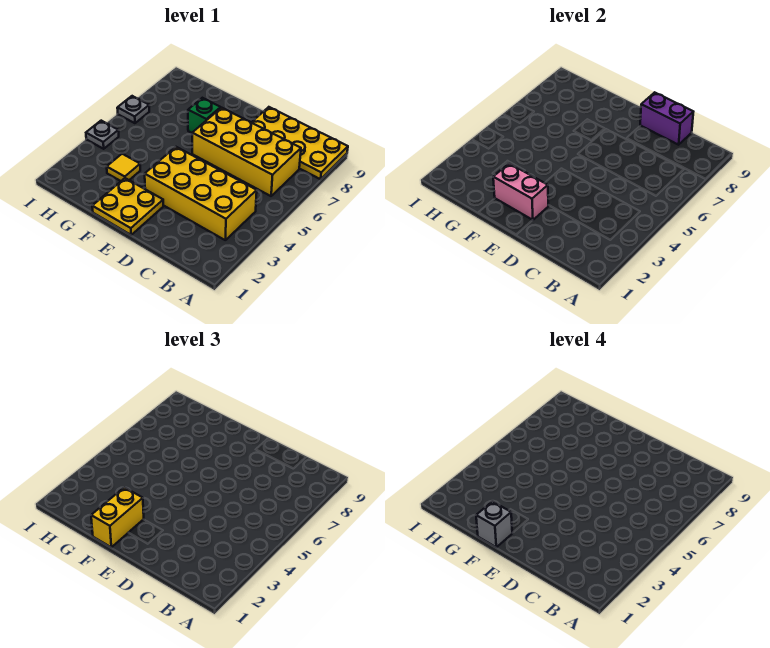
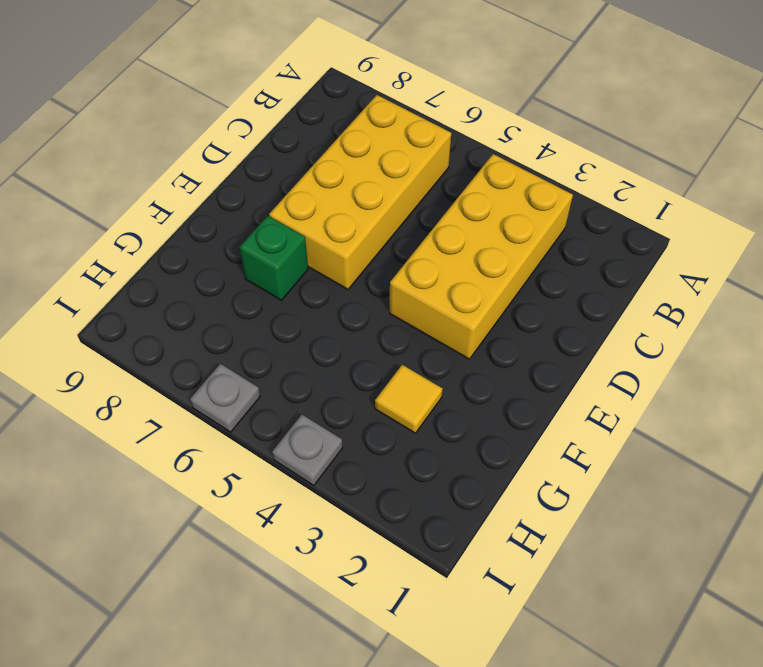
none -> yellow plate A8:D9 level 1
none -> yellow plate E1:F2 level 1
none -> purple brick C9:D9 level 2

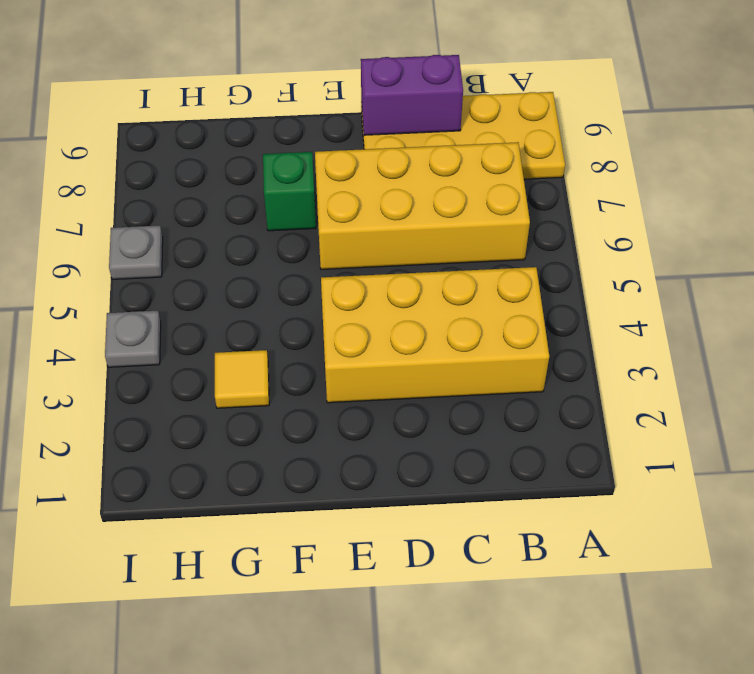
none -> yellow plate E1:F2 level 1
none -> pink brick E2:F2 level 2
none -> yellow brick F1:F2 level 3

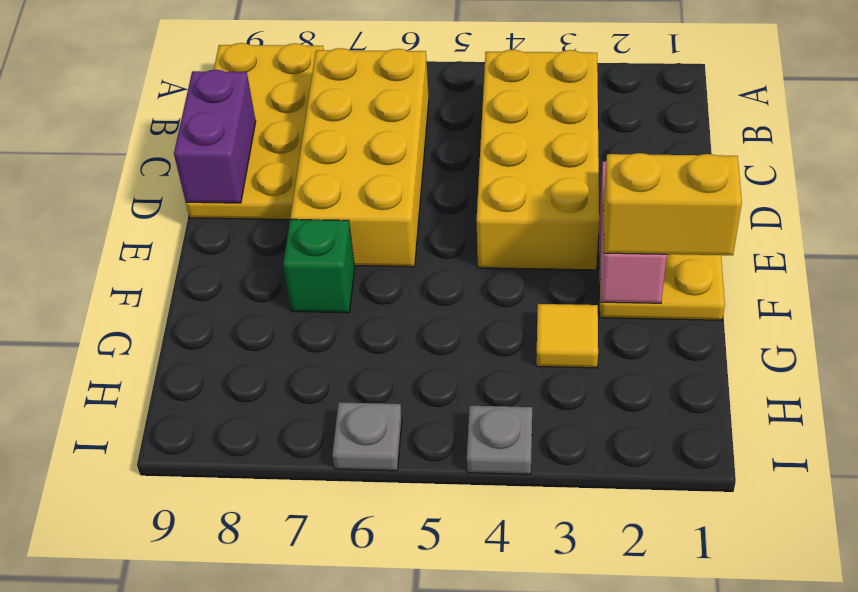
none -> grey brick F1 level 4

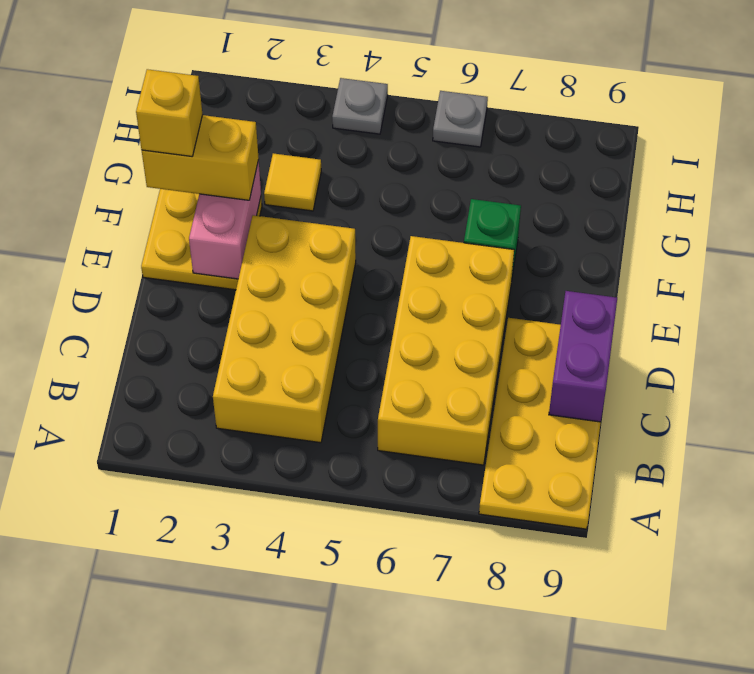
yellow brick F1 level 4 -> grey brick F1 level 4

